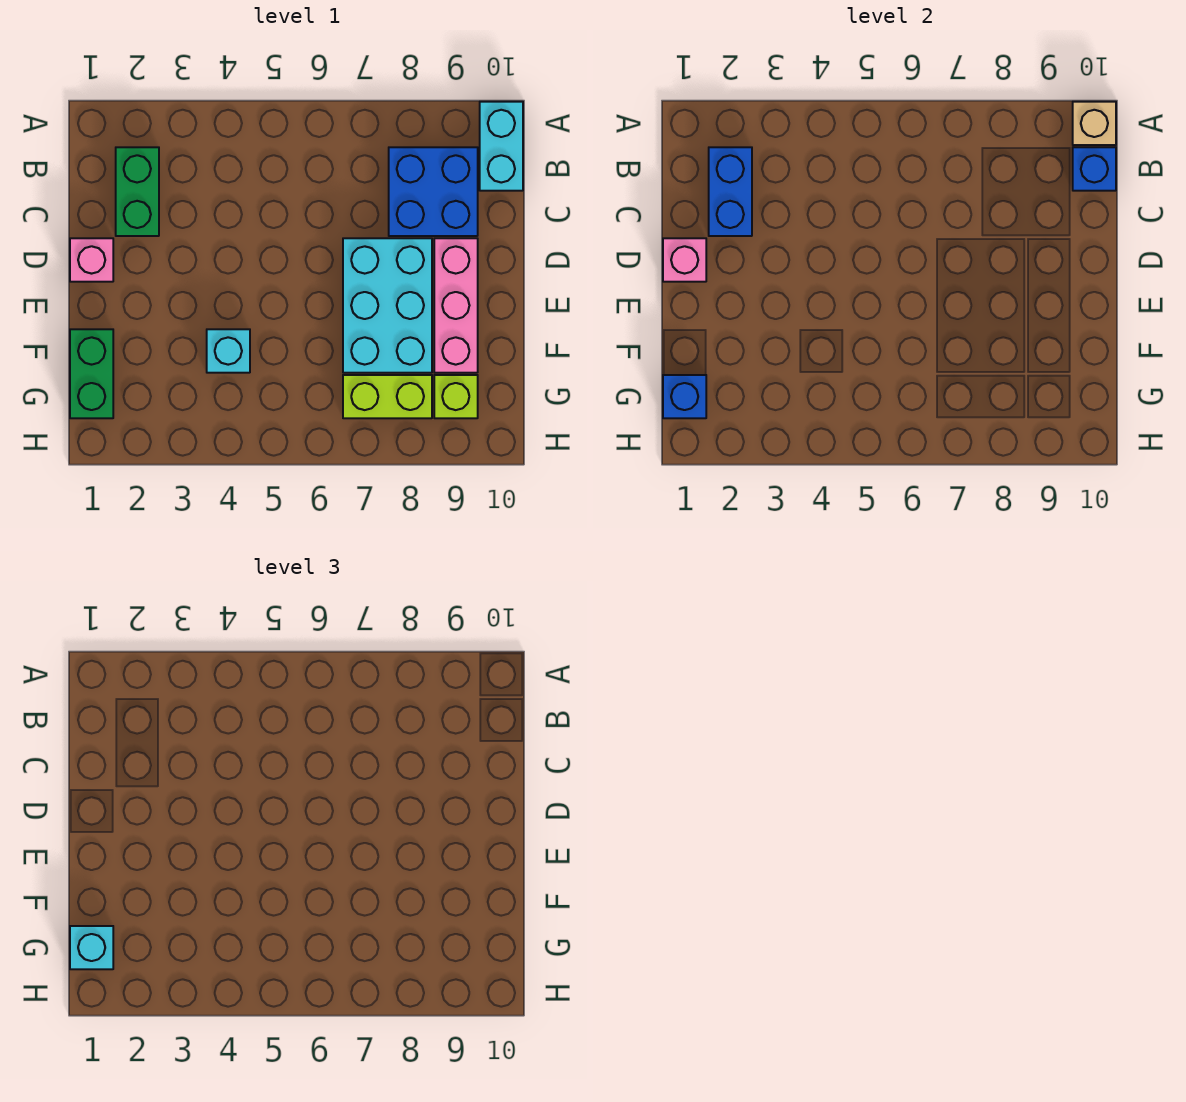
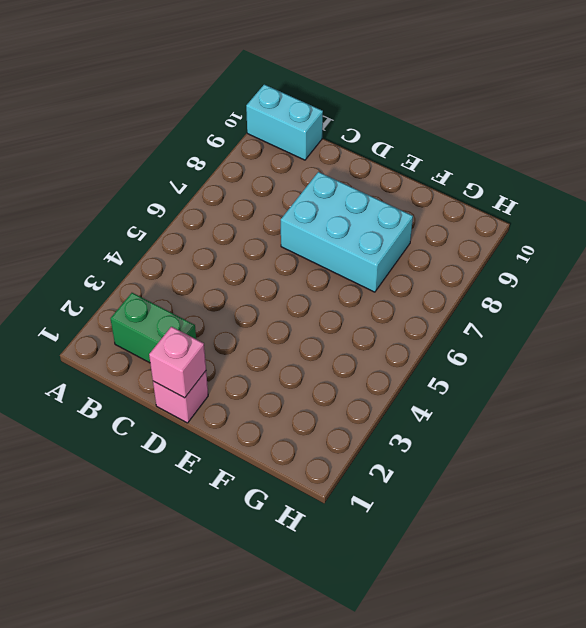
none -> blue brick B8:C9 level 1
none -> pink brick D9:F9 level 1
none -> green brick F1:G1 level 1

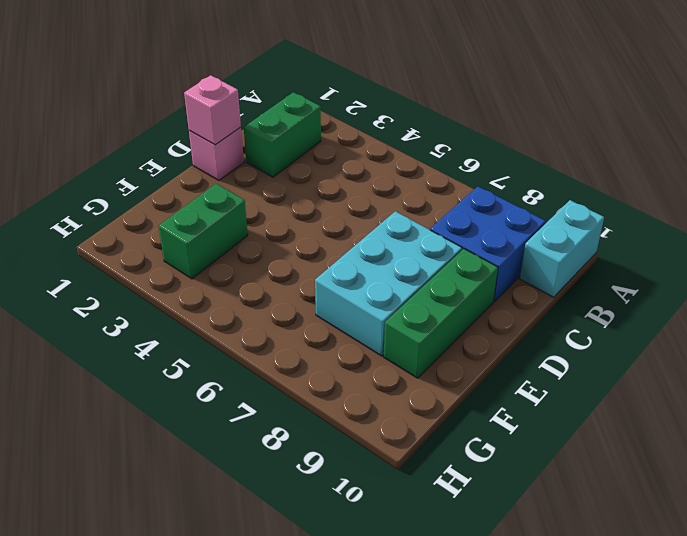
green brick D9:F9 level 1 -> pink brick D9:F9 level 1
green brick F3:G3 level 1 -> green brick F1:G1 level 1
none -> cyan brick F4 level 1
none -> lime brick G7:G8 level 1
none -> lime brick G9 level 1

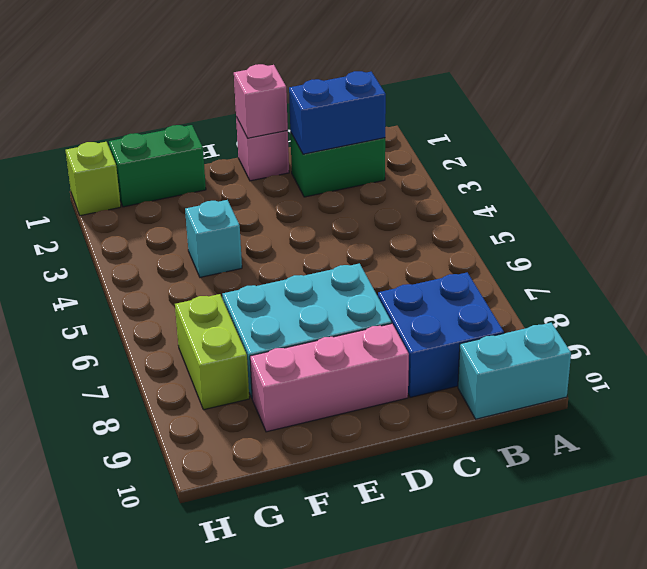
lime brick H1 level 1 -> lime brick G9 level 1
none -> tan brick A10 level 2
none -> blue brick B10 level 2
none -> blue brick G1 level 2

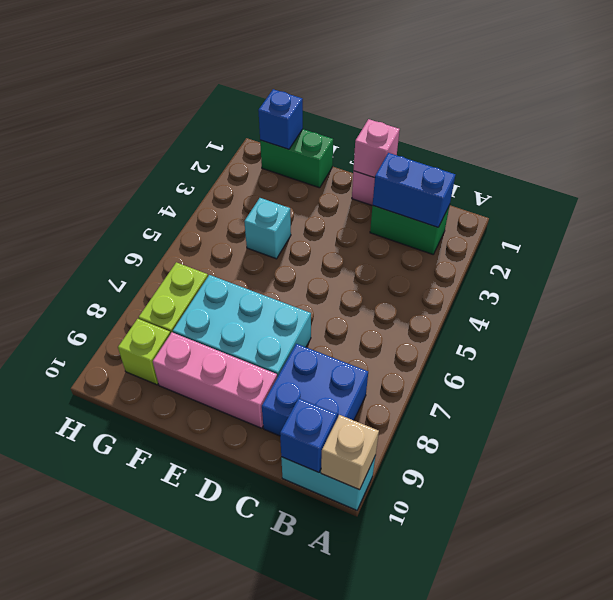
none -> cyan brick G1 level 3

